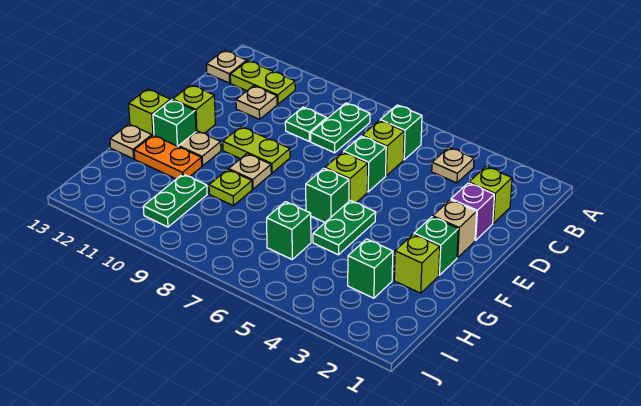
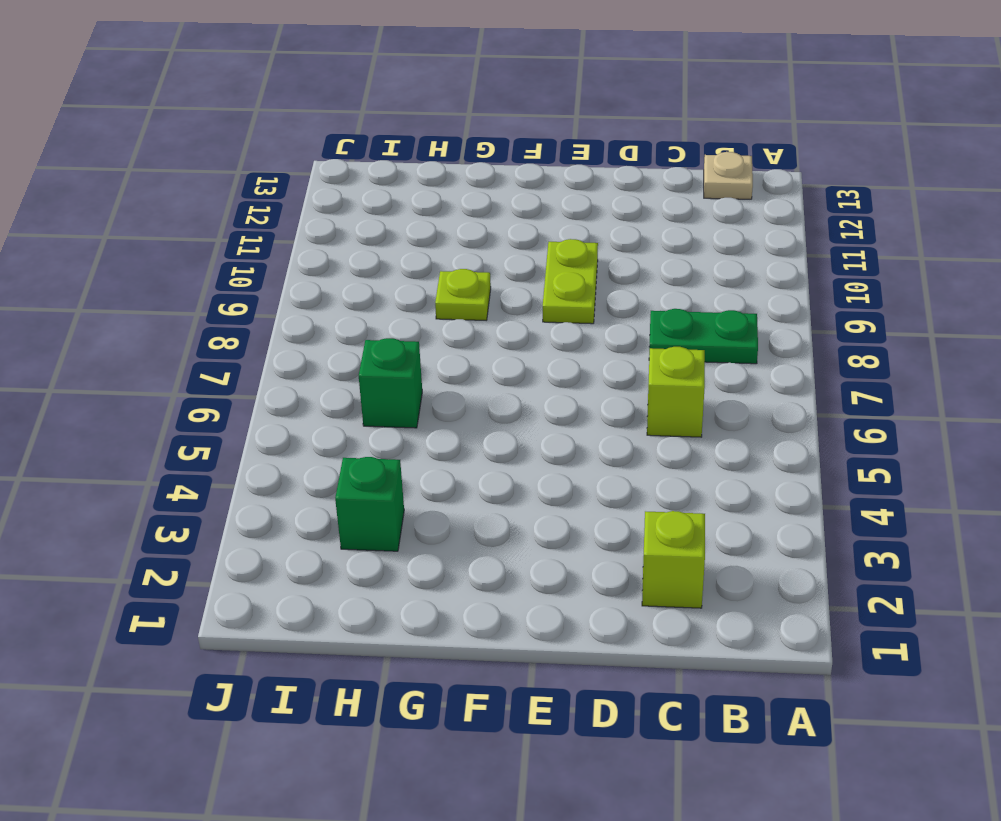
none -> tan plate B4 level 1
none -> green brick B6 level 1
none -> lime plate B11:B12 level 1

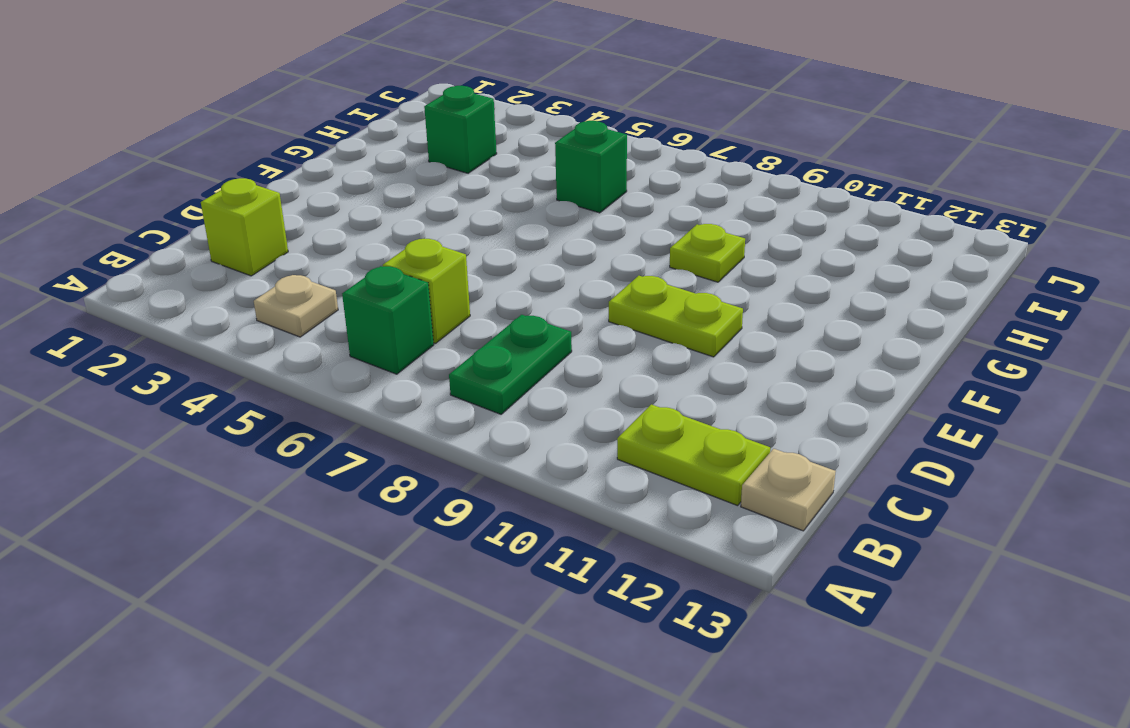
none -> green plate C9 level 1
none -> tan plate C11 level 1
none -> purple brick D2 level 1

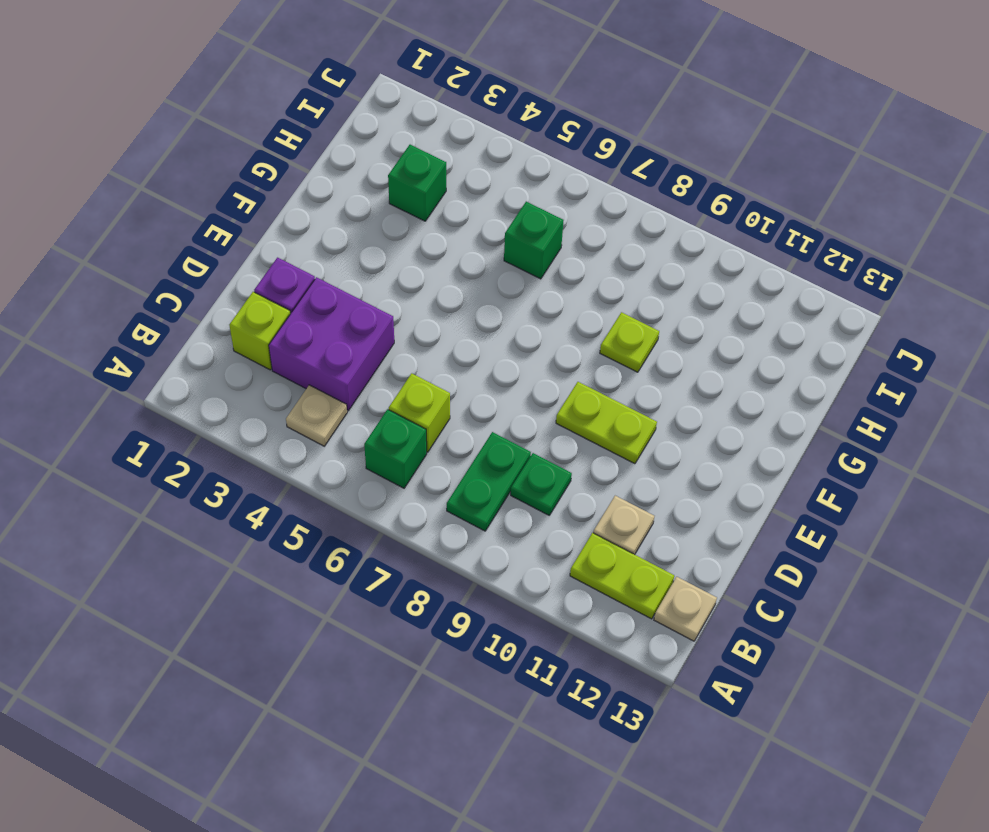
purple brick C3:D4 level 1 -> none
none -> green brick D6 level 1
none -> tan brick E2 level 1
none -> lime brick E6 level 1

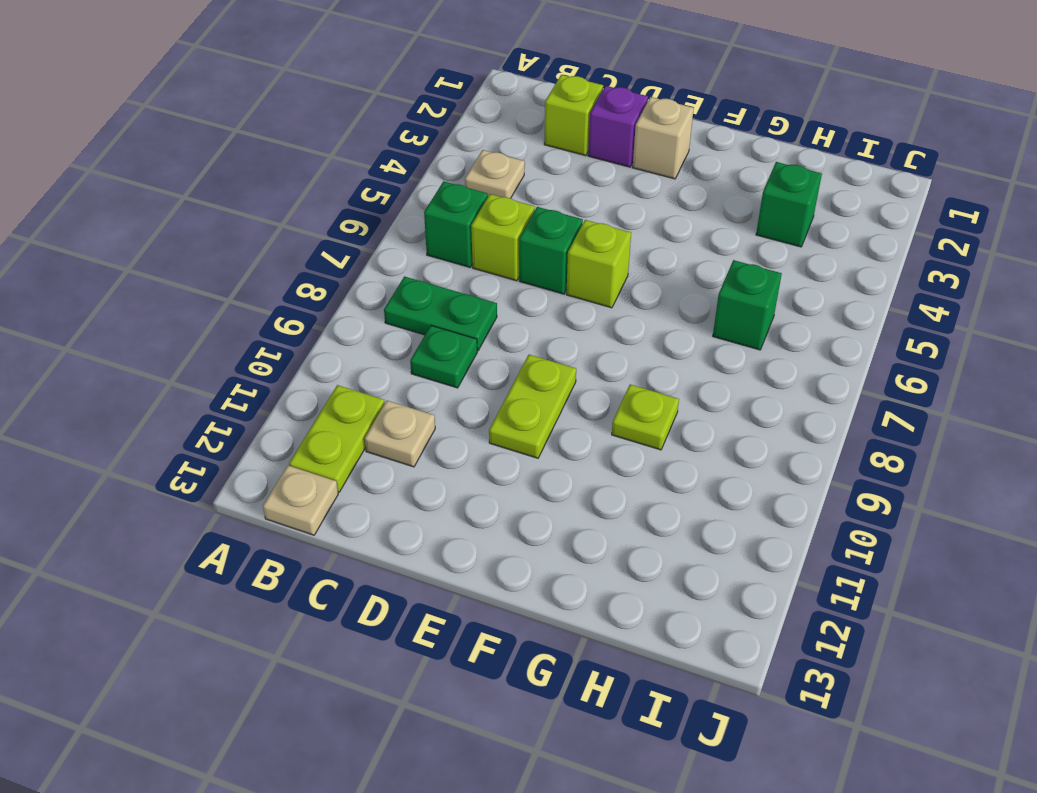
none -> lime brick E12 level 1
none -> green brick F2 level 1
none -> green plate F5:G5 level 1

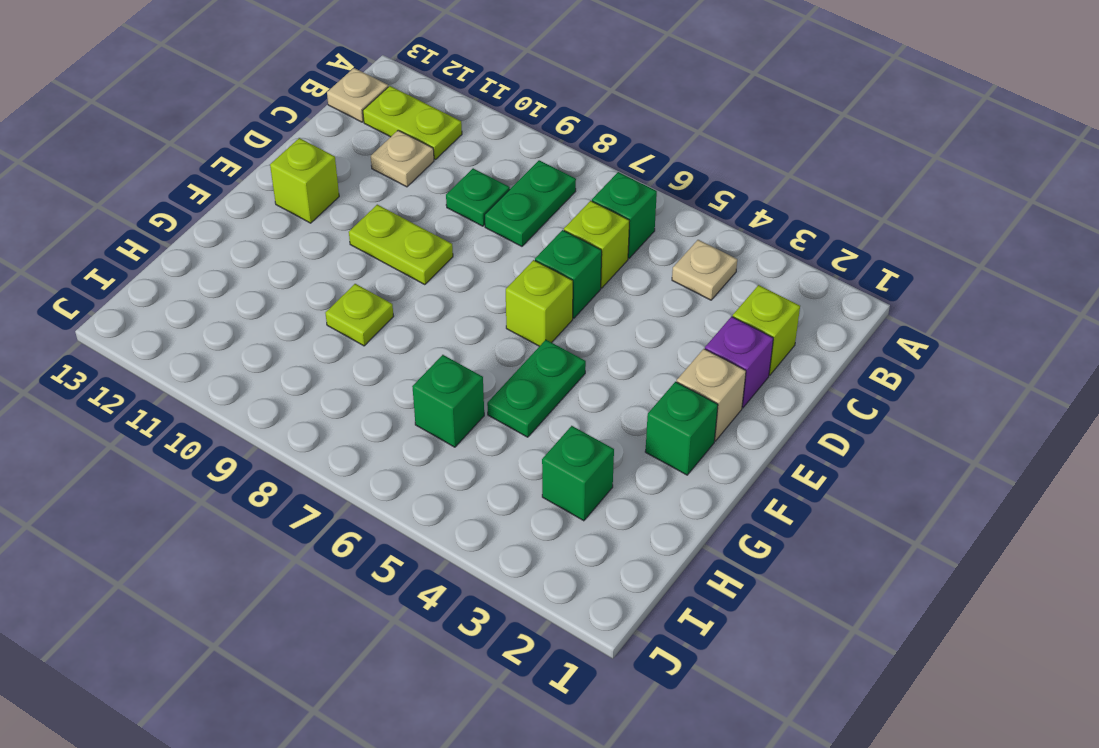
none -> green brick F6 level 1
none -> tan plate F9 level 1
none -> tan plate F11 level 1

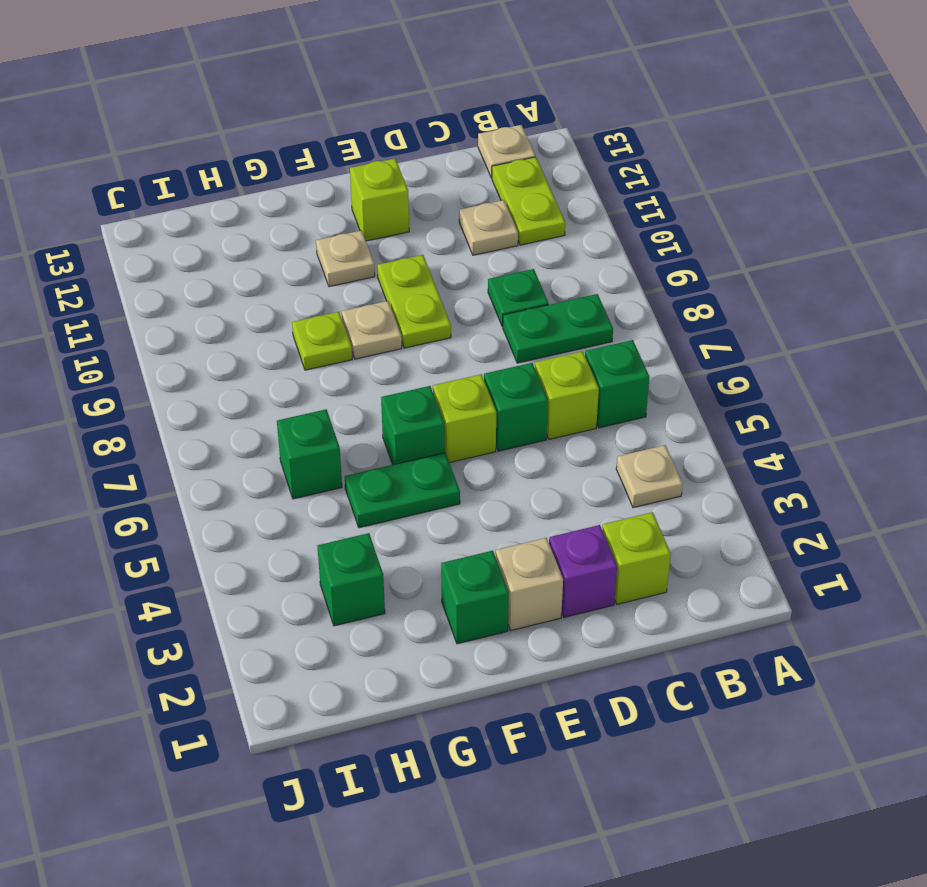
none -> green brick F12 level 1
none -> lime brick F13 level 1
none -> lime brick G2 level 1

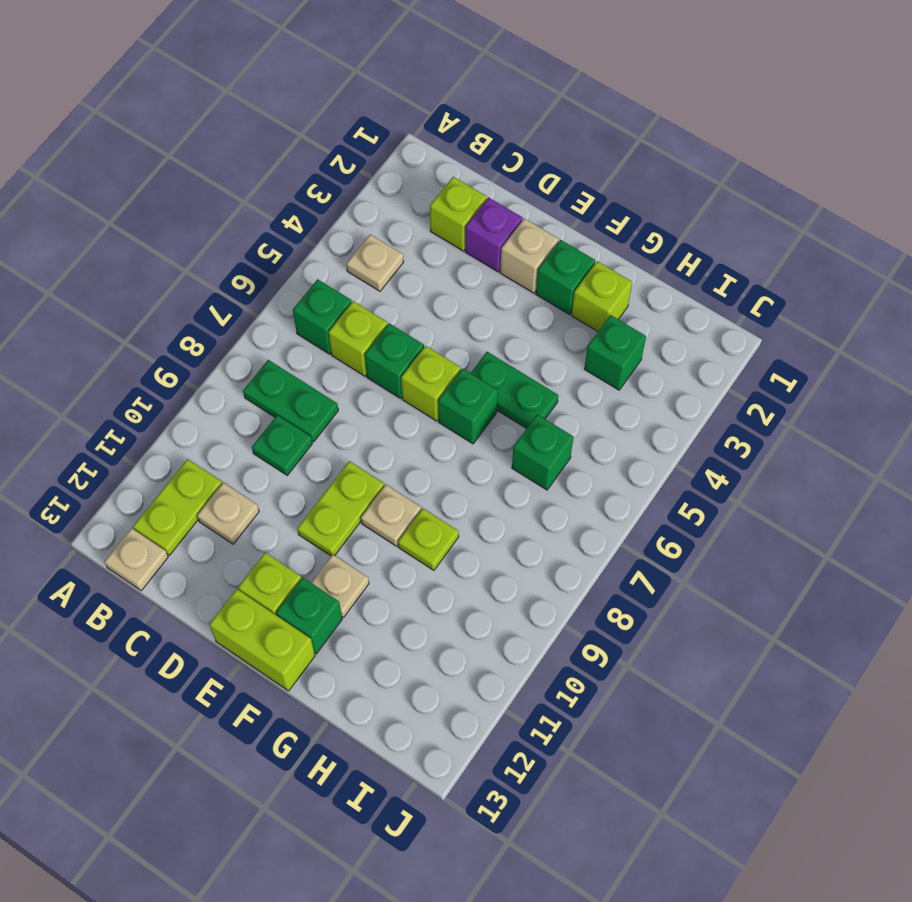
lime brick E13:F13 level 1 -> lime brick F13 level 1
none -> orange plate G11:G12 level 1
none -> tan plate G13 level 1
none -> green plate H10:I10 level 1

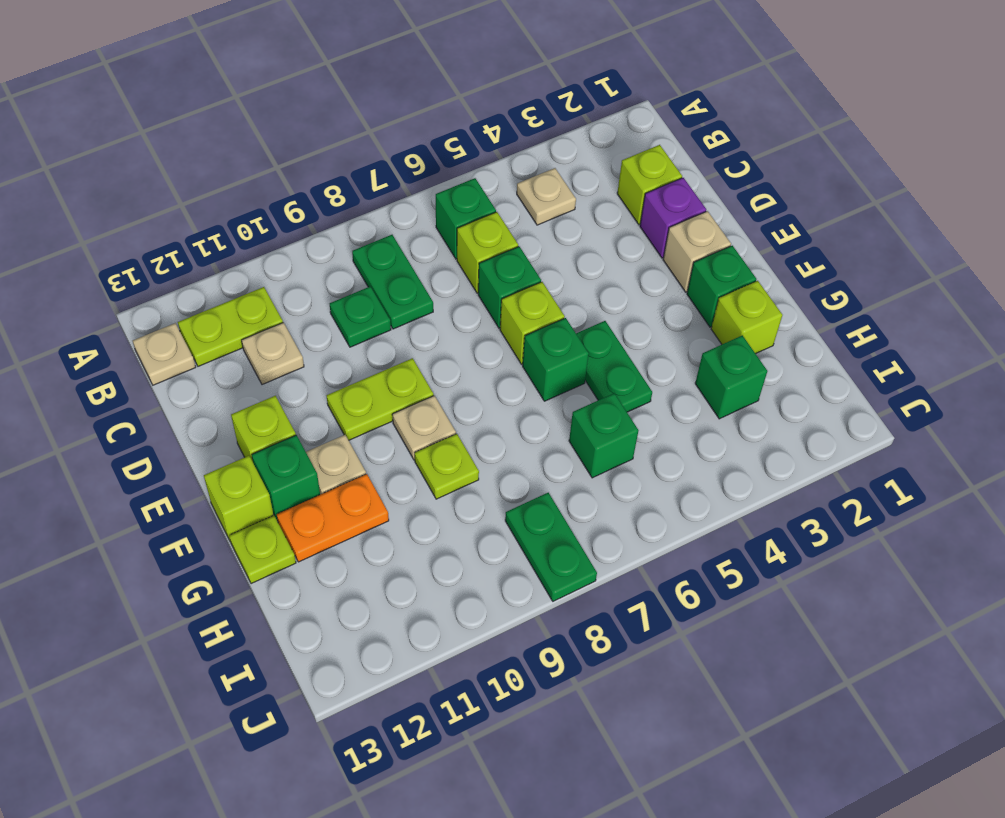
lime plate G13 level 1 -> tan plate G13 level 1
green plate I8:J8 level 1 -> green plate H10:I10 level 1

